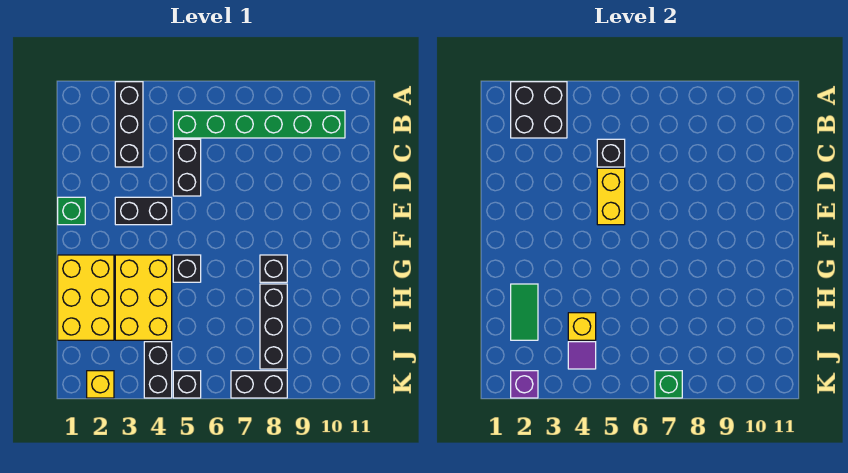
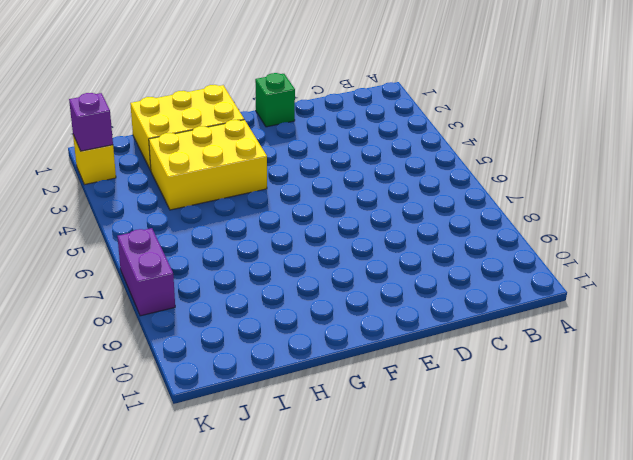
purple brick K7:K8 level 1 -> black brick K7:K8 level 1
none -> black brick A3:C3 level 1
none -> green brick B5:B10 level 1
none -> black brick C5:D5 level 1

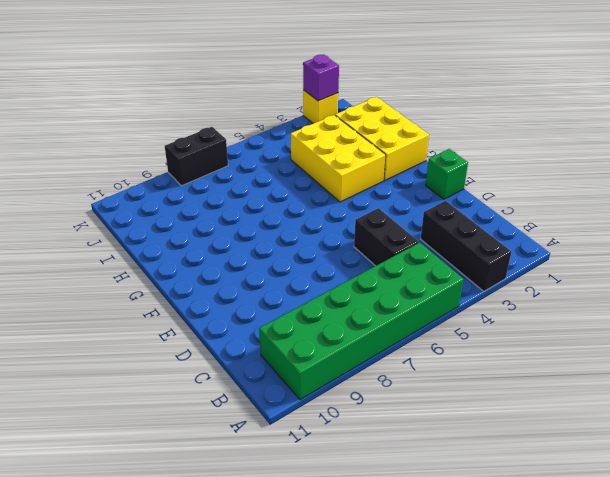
green brick A5:B10 level 1 -> green brick B5:B10 level 1
none -> black brick E3:E4 level 1
none -> black brick G5 level 1
none -> black brick G8 level 1

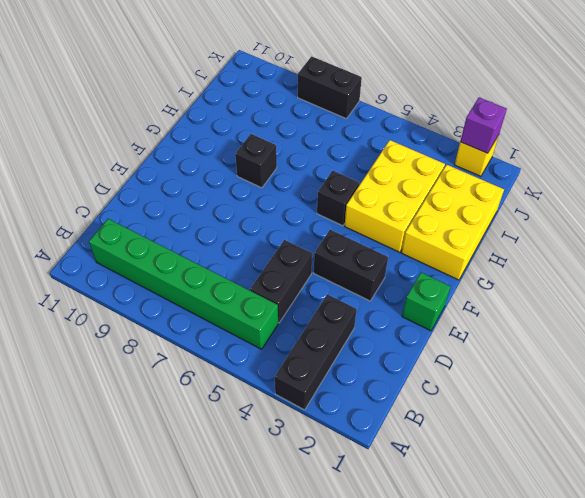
none -> black brick H8:J8 level 1
none -> black brick J4:K4 level 1
none -> black brick K5 level 1

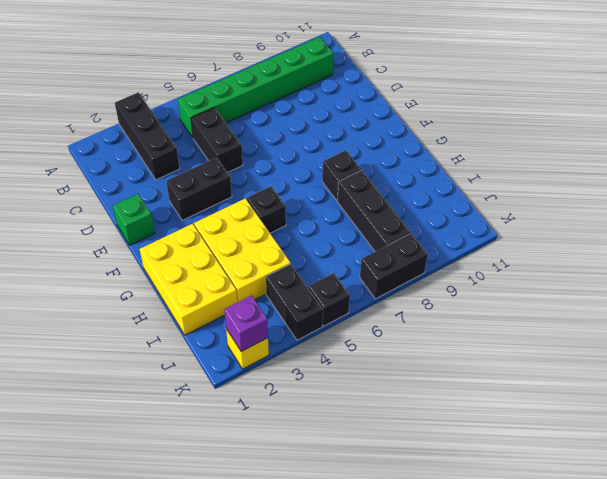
none -> black brick A2:B3 level 2
none -> black brick C5 level 2
none -> yellow brick D5:E5 level 2

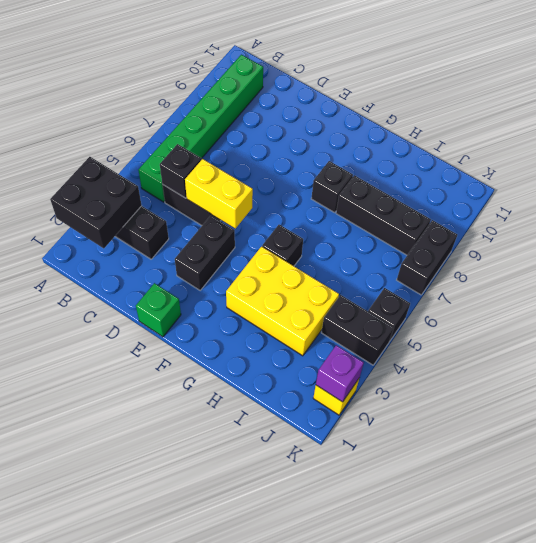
none -> yellow brick G1:I2 level 1
none -> green tile H2:I2 level 2
none -> yellow brick I4 level 2

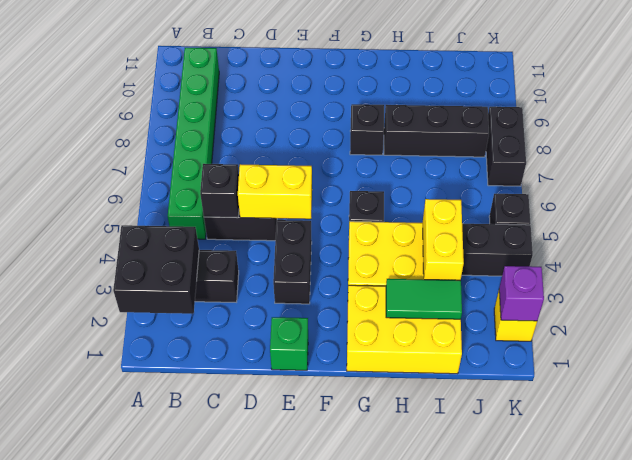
yellow brick I3:I4 level 2 -> yellow brick I4 level 2
none -> purple tile J4 level 2
none -> green brick K7 level 2

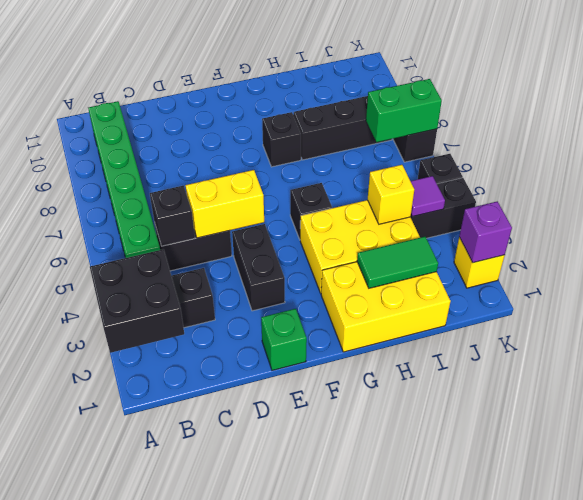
green brick J7:K7 level 2 -> green brick K7 level 2

